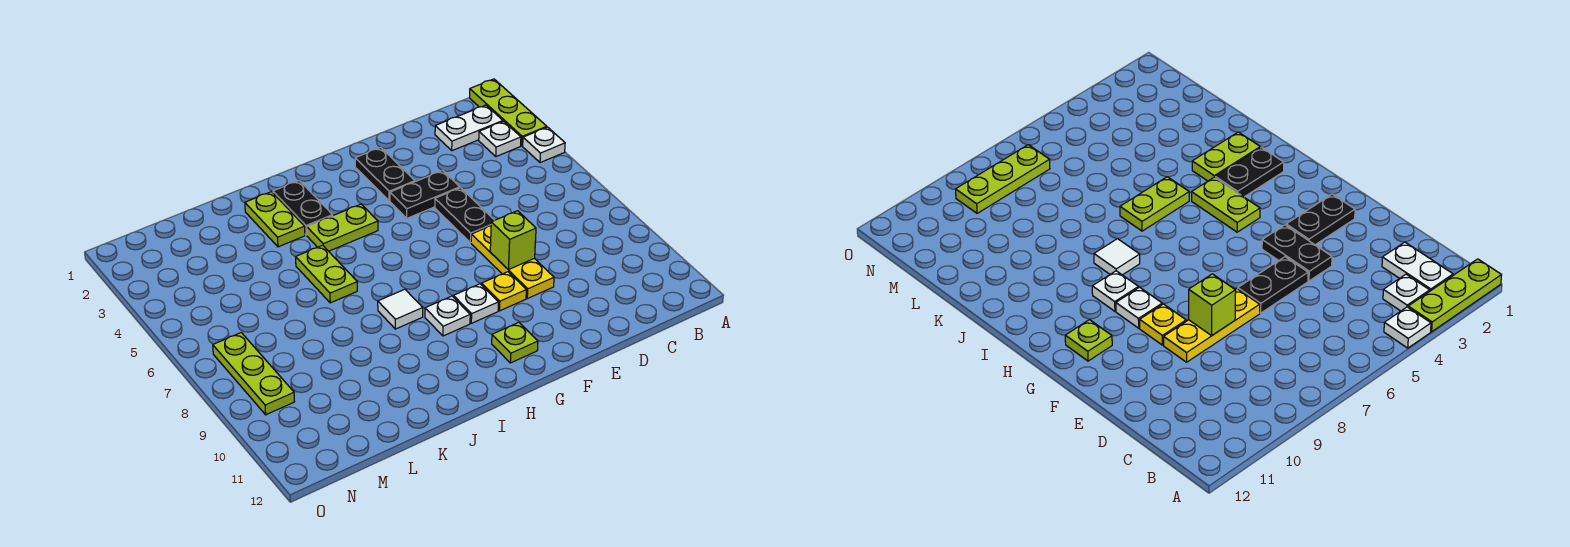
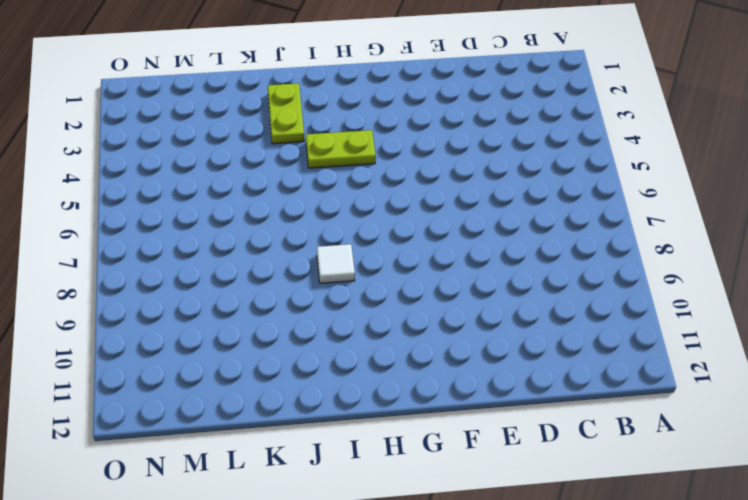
none -> lime plate A1:A3 level 1
none -> white plate A4 level 1
none -> white plate B2:C2 level 1

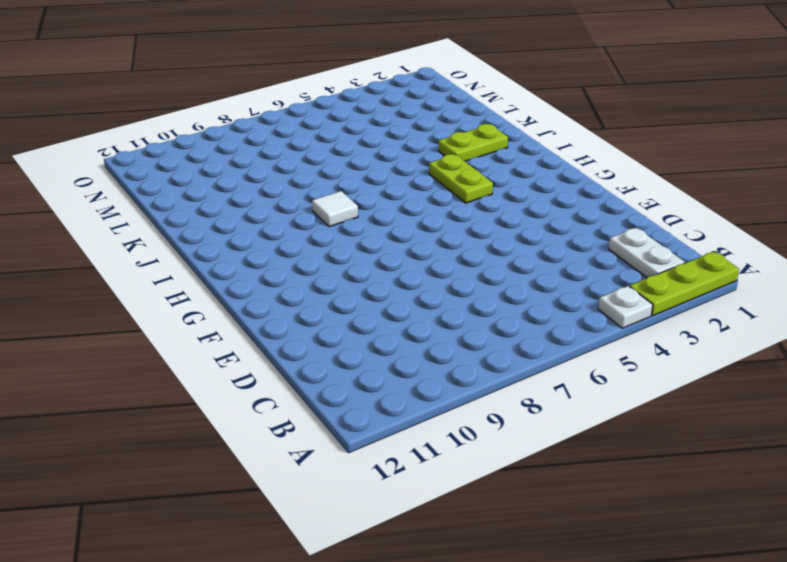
none -> white plate B3 level 1
none -> black plate E4:F4 level 1
none -> black plate E5:E6 level 1

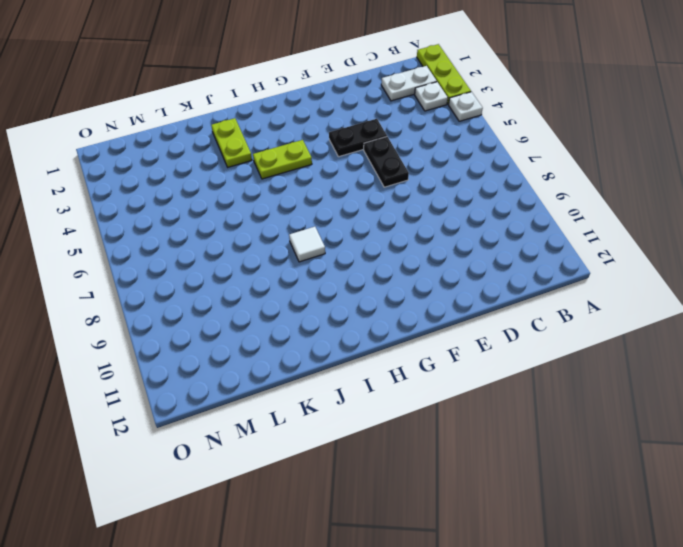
none -> yellow plate E7:E9 level 1
none -> black plate F2:F3 level 1
none -> yellow plate F9 level 1

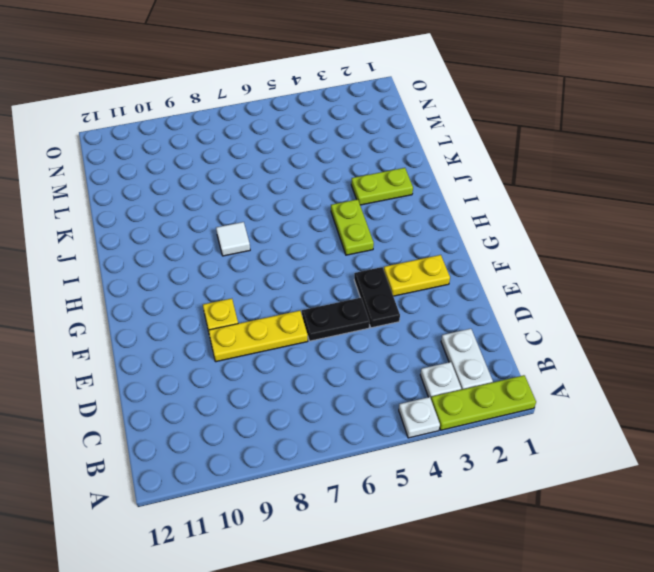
yellow plate F2:F3 level 1 -> black plate F2:F3 level 1
none -> white plate G9 level 1
none -> lime plate G11 level 1
none -> white plate H9 level 1

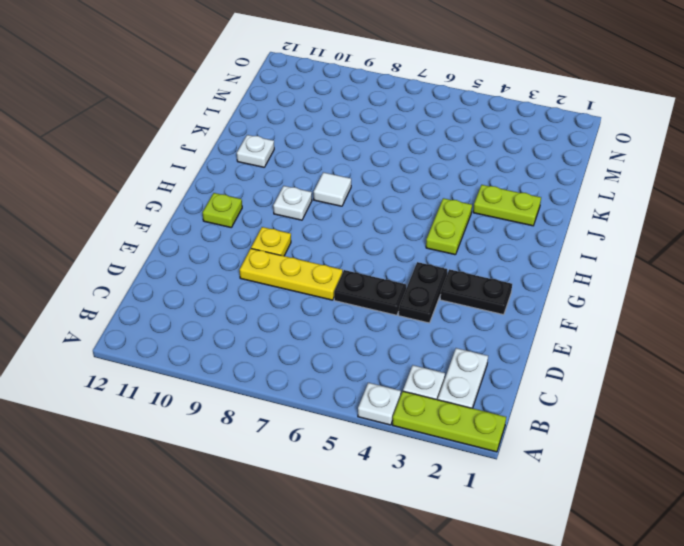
white plate J11 level 1 -> white plate G9 level 1
none -> black plate I2:I3 level 1
none -> lime plate J5:J6 level 1
none -> lime plate N7:N9 level 1

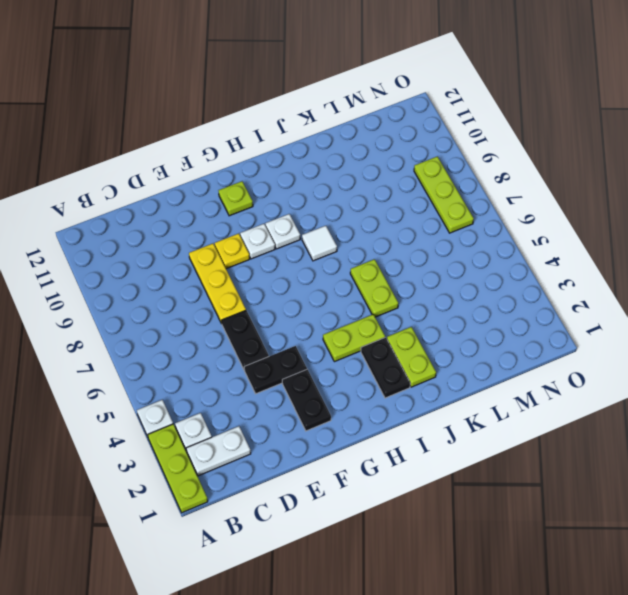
none -> lime brick E8 level 2

